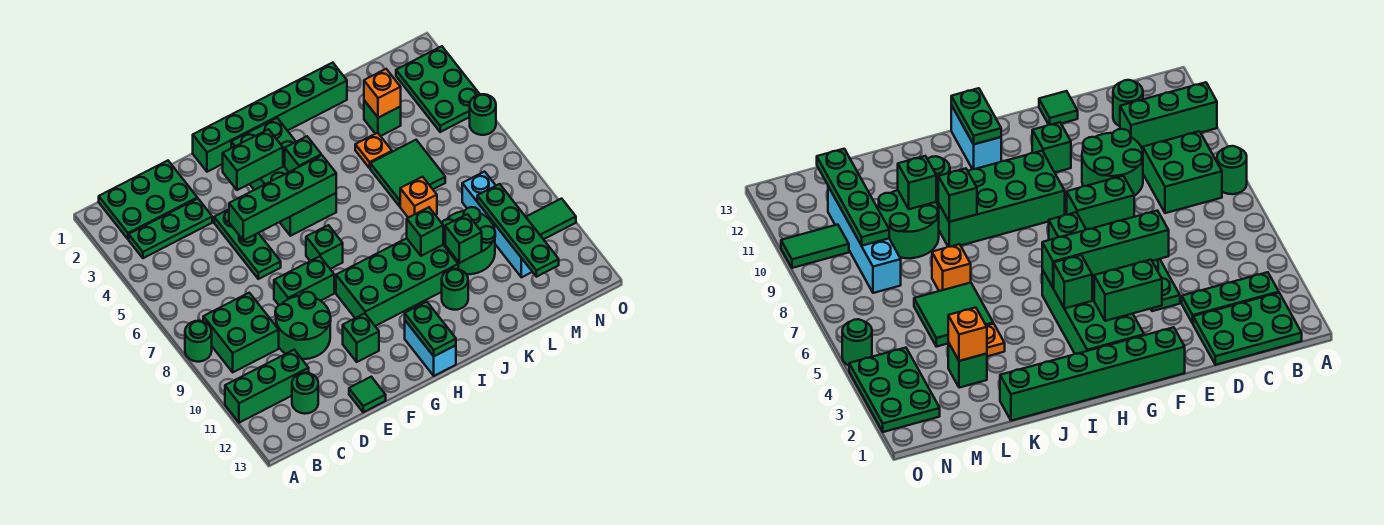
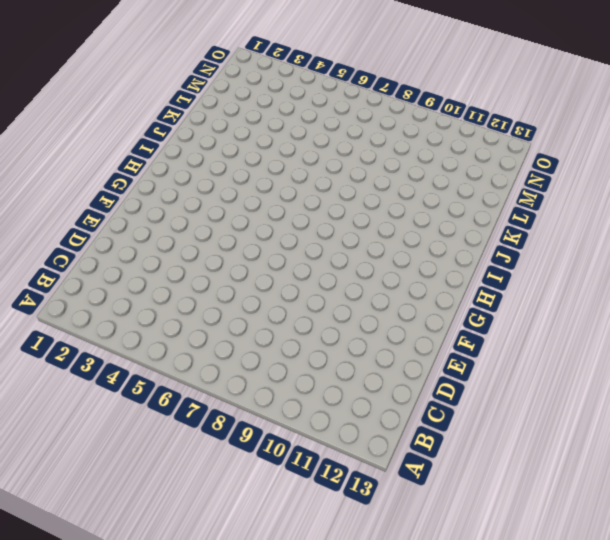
none -> green round brick A8 level 1
none -> green brick A11:C11 level 1
none -> green plate B1:D2 level 1
none -> green plate B3:D3 level 1

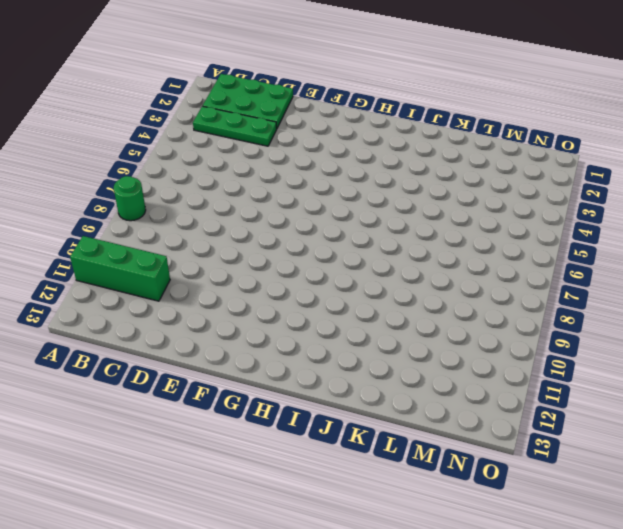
none -> green brick B8:C9 level 1
none -> green round brick C12 level 1
none -> green round brick D9:E10 level 1
none -> green plate E4:E6 level 1

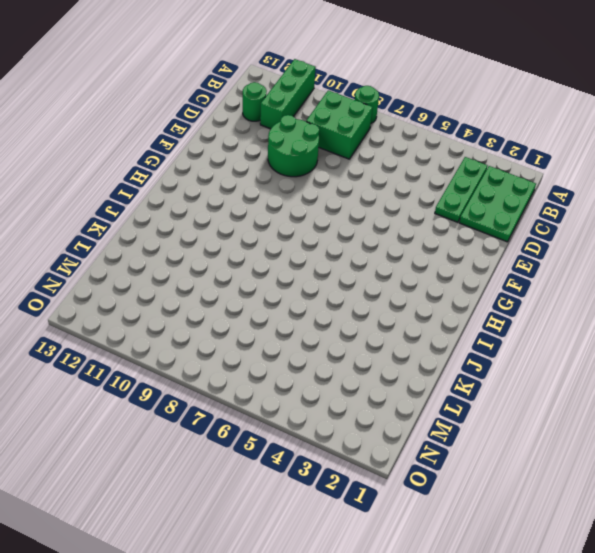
none -> green plate E4:E6 level 1
none -> green brick E8:F8 level 1
none -> green tile E13 level 1
none -> green brick F1:K1 level 1

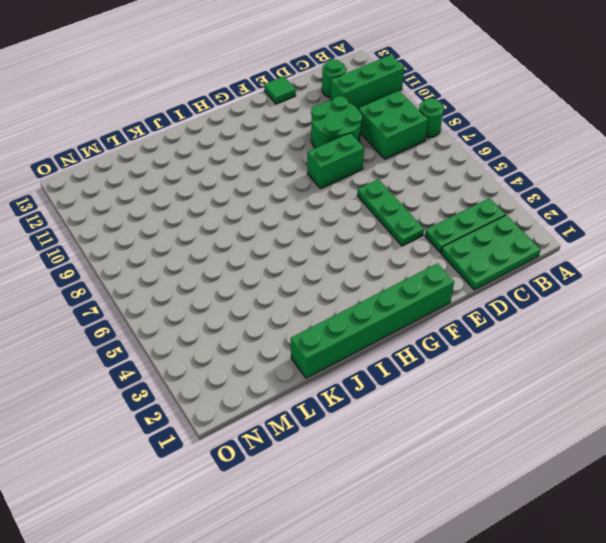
none -> green brick F11 level 1
none -> green brick G2:H5 level 1
none -> green brick G7 level 1
none -> green brick G9:J10 level 1

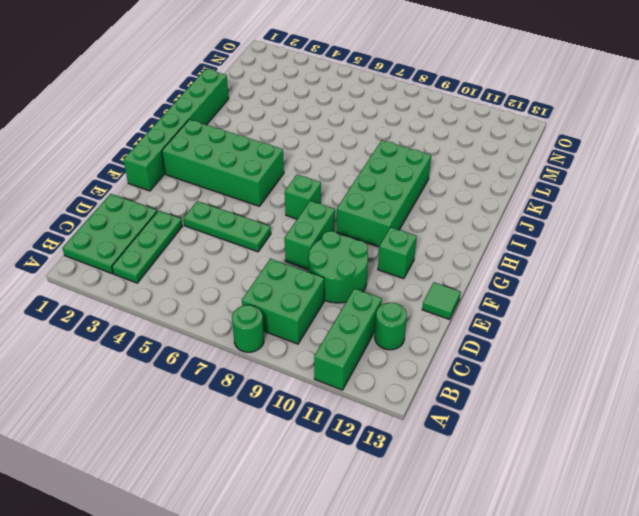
none -> cyan brick H12:H13 level 1
none -> green round brick J11 level 1
none -> orange plate K4 level 1
none -> green tile K5:L6 level 1

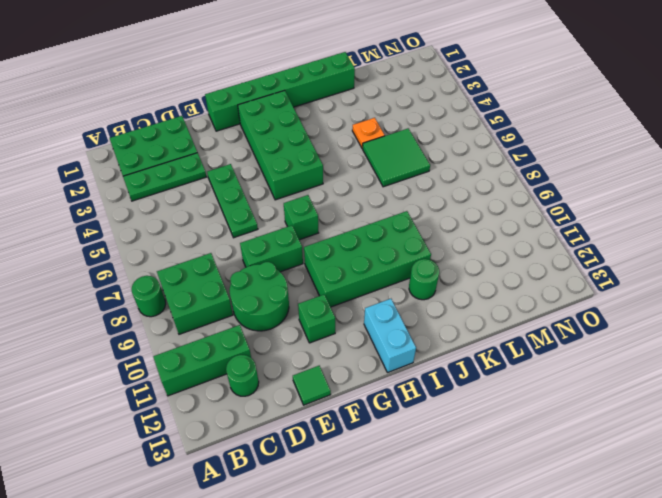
none -> orange brick K7 level 1
none -> green round brick K9:L10 level 1
none -> green brick L3 level 1
none -> cyan brick M8:M11 level 1

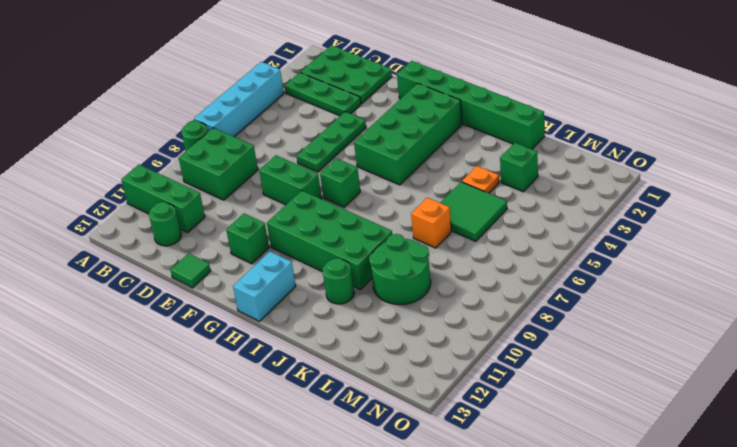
cyan brick A4:A7 level 1 -> cyan brick M8:M11 level 1
none -> green round brick D9:E10 level 1
none -> green plate N2:O4 level 1
none -> green tile N10:O10 level 1
none -> green round brick O5 level 1

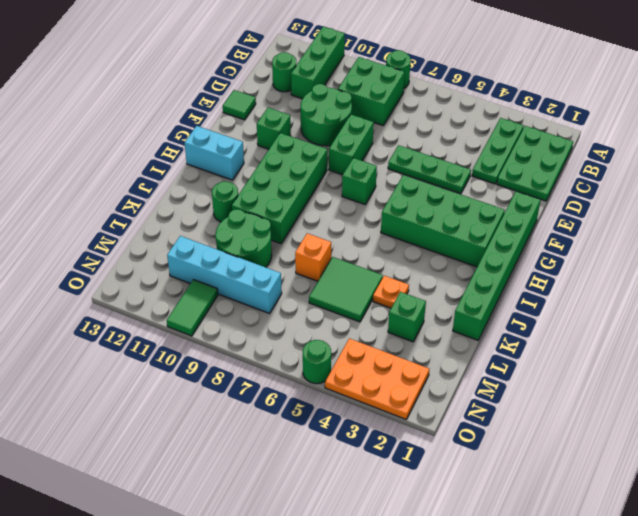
orange plate N2:O4 level 1 -> green plate N2:O4 level 1
none -> green brick E5:H5 level 2
none -> green brick F3:G3 level 2
none -> green brick H4 level 2
none -> green plate H12:H13 level 2

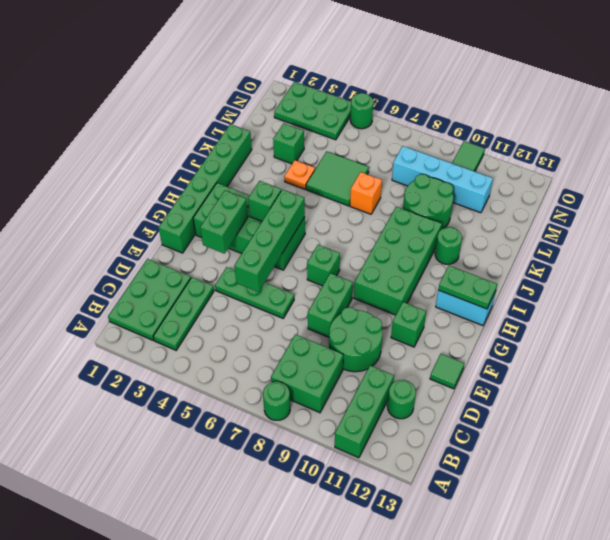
none -> green brick J9 level 2
none -> green brick K10 level 2
none -> orange brick L3 level 2
none -> green plate M9:M12 level 2

